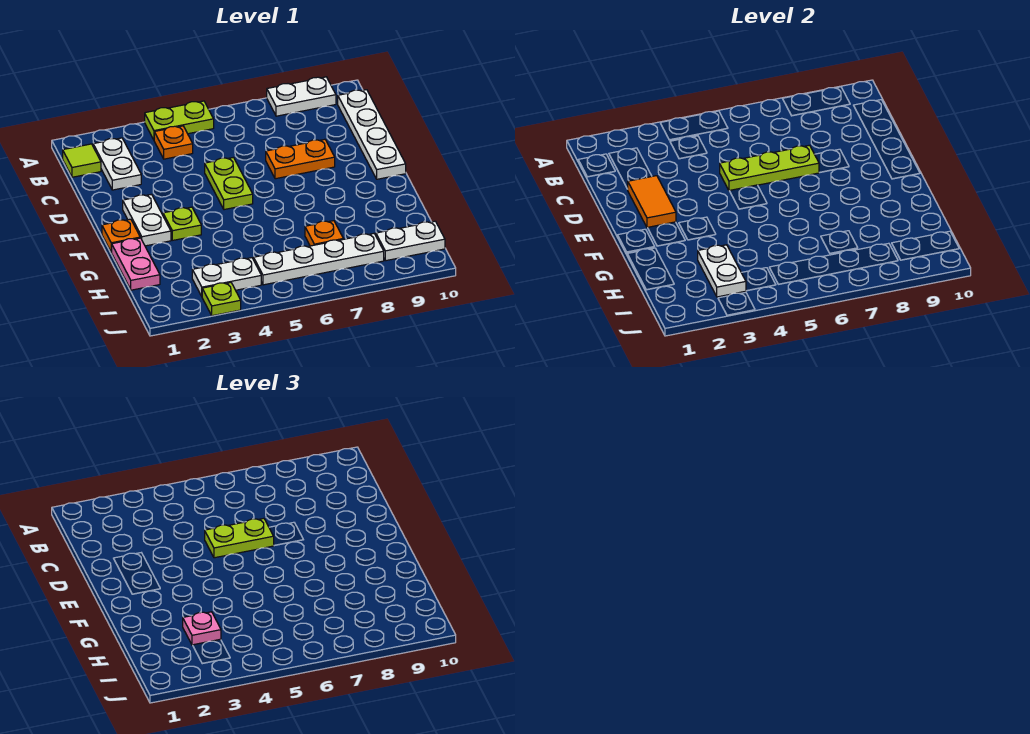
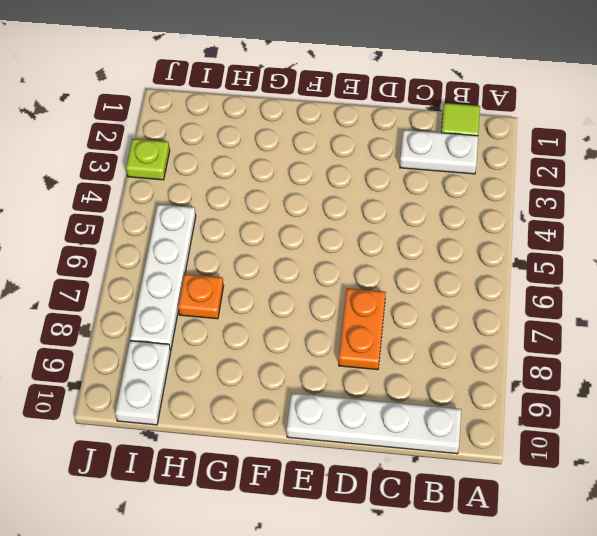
none -> lime plate A4:A5 level 1
none -> white plate A8:A9 level 1
none -> orange plate B4 level 1

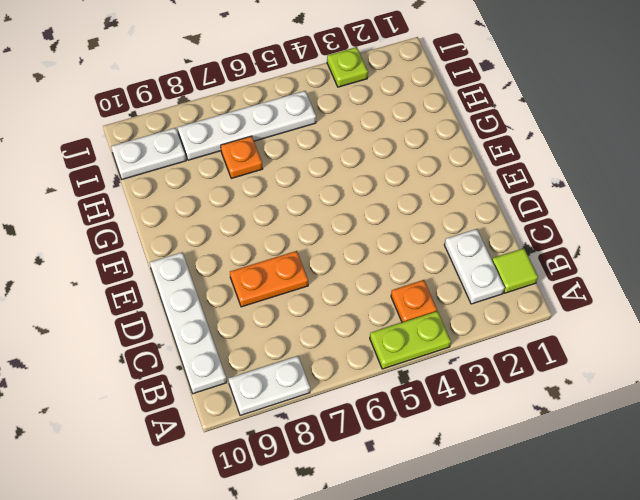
none -> lime plate D5:E5 level 1
none -> white plate E2:F2 level 1
none -> orange plate F1 level 1

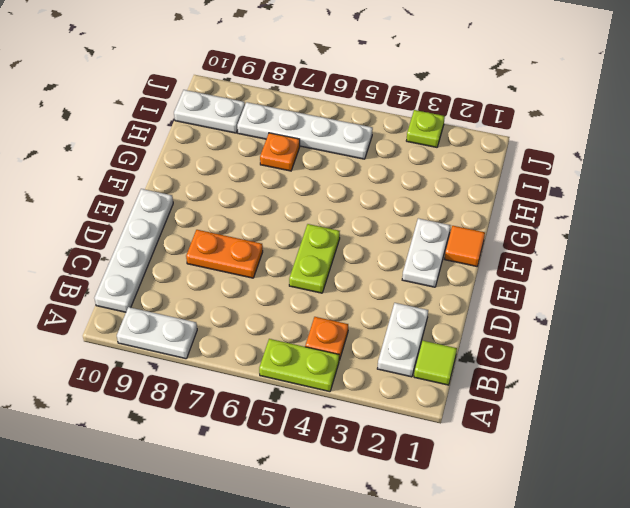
orange tile F1 level 1 -> orange plate F1 level 1
none -> lime plate F3 level 1
none -> pink plate G1:H1 level 1
none -> white plate I3:I4 level 1

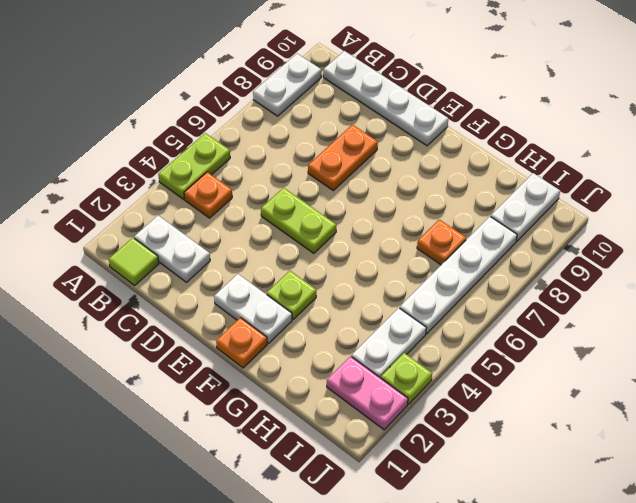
pink plate I2:J2 level 1 -> pink plate G1:H1 level 1
none -> orange tile D2:E2 level 2
none -> lime plate D5:D7 level 2
none -> white plate H3:I3 level 2

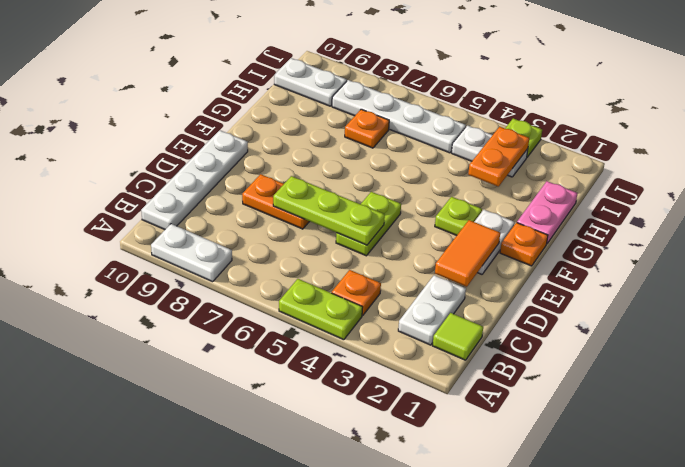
orange plate H3:I3 level 2 -> white plate H3:I3 level 2
none -> lime plate D5:D6 level 3
none -> pink plate H3 level 3

